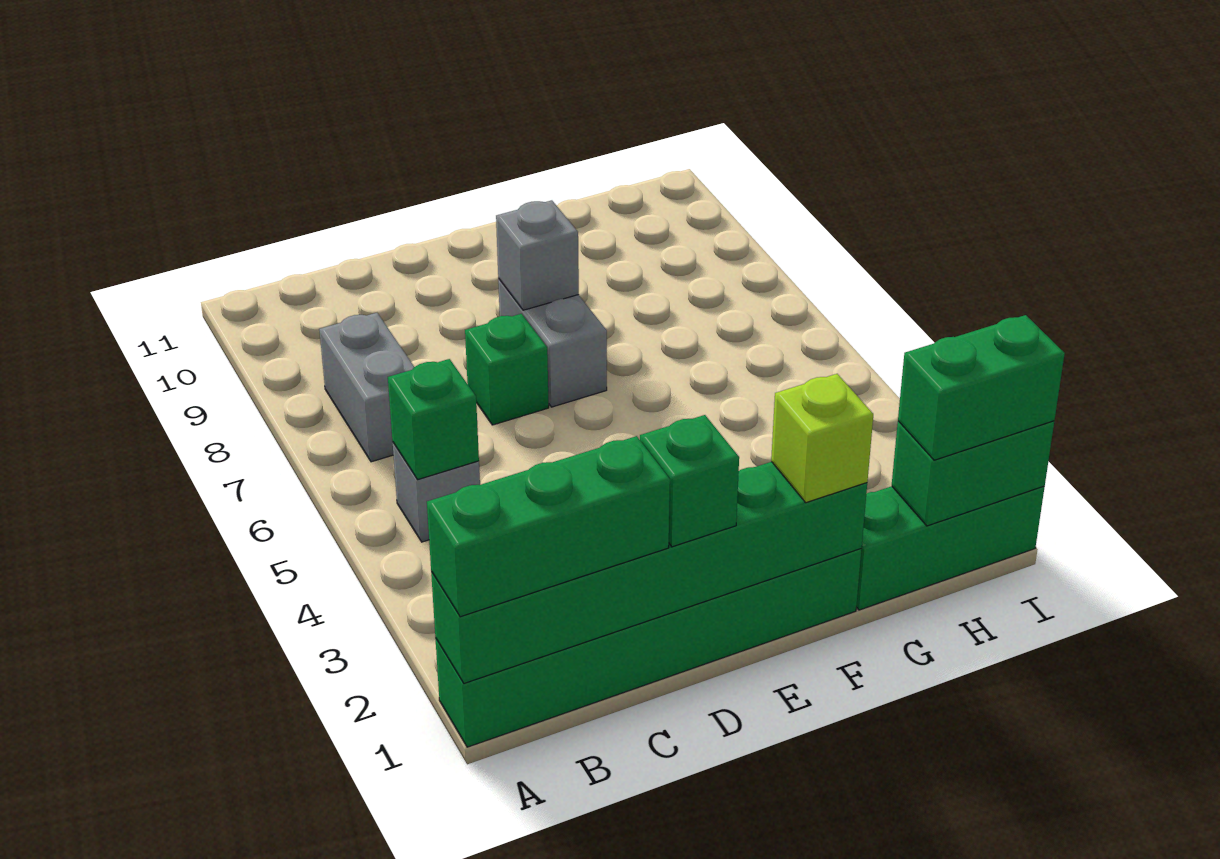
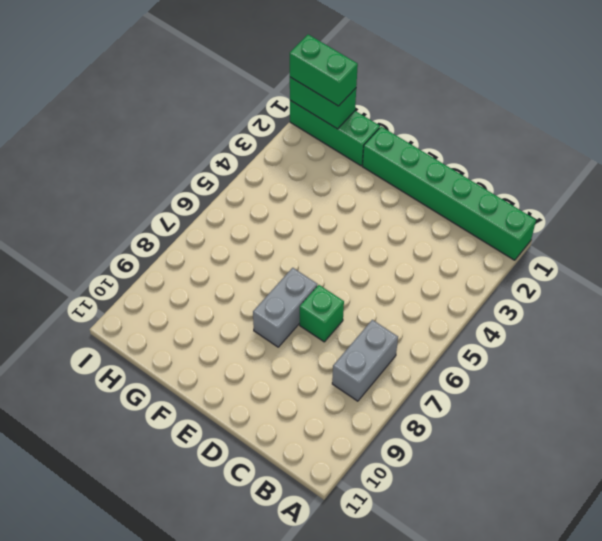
none -> grey brick B5 level 1
none -> green brick A1:F1 level 2
none -> green brick B5 level 2

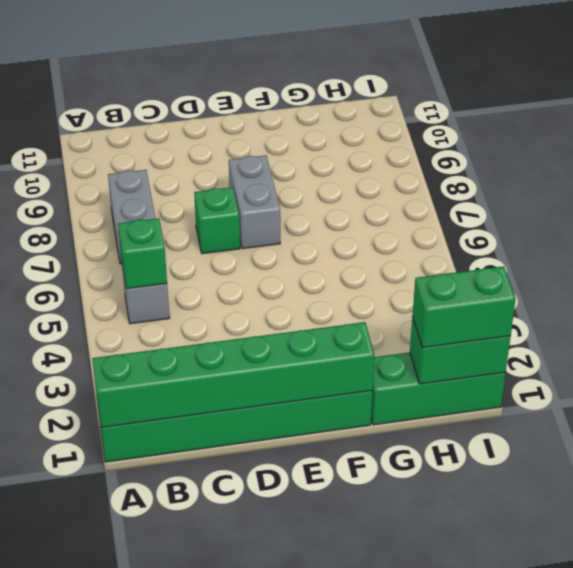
none -> grey brick E8 level 2
none -> green brick A1:C1 level 3
none -> green brick D1 level 3

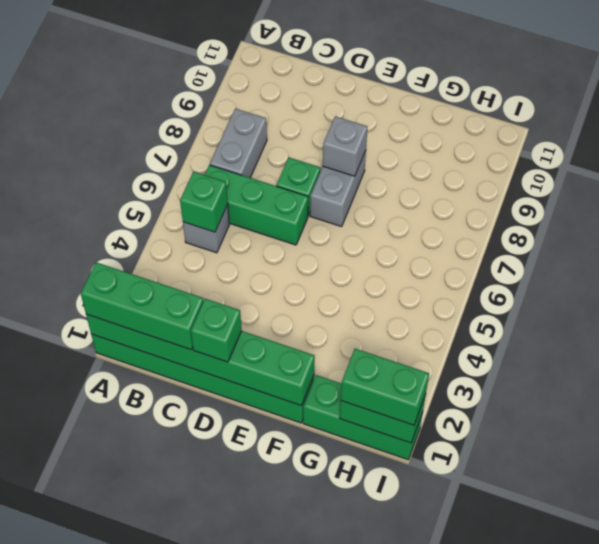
green brick B6:D6 level 1 -> none
none -> lime brick F1 level 3

